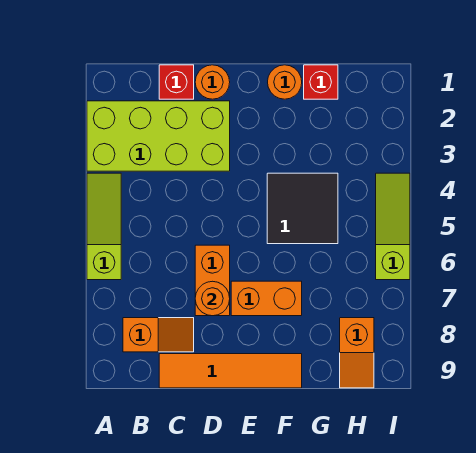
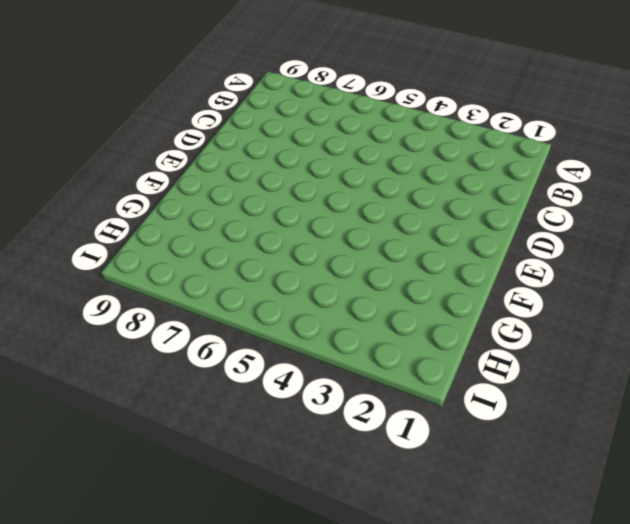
none -> lime brick A2:D3 level 1
none -> lime slope A4:A6 level 1 top 6
none -> orange slope B8:C8 level 1 top B

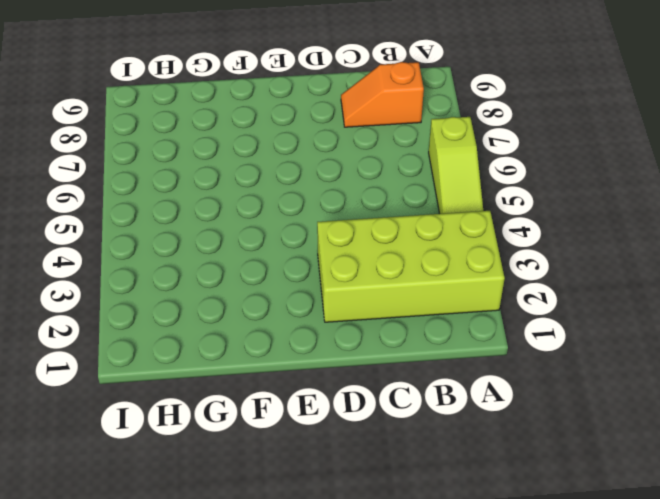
none -> red brick C1 level 1
none -> orange tile C9:F9 level 1
none -> orange round brick D1 level 1

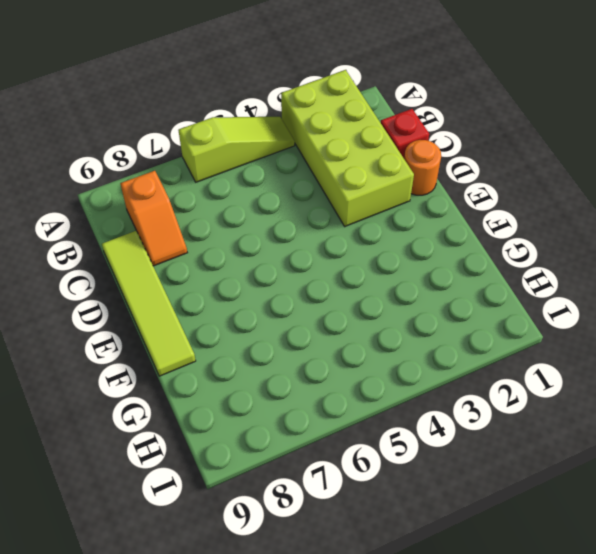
lime tile C9:F9 level 1 -> orange tile C9:F9 level 1
none -> orange brick D6:D7 level 1
none -> orange brick E7:F7 level 1
none -> orange round brick F1 level 1

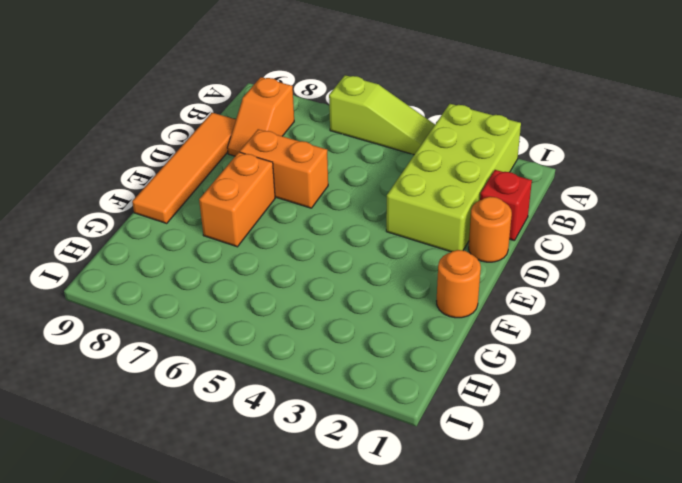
none -> black tile F4:G5 level 1
none -> red brick G1 level 1
none -> orange slope H8:H9 level 1 top 8

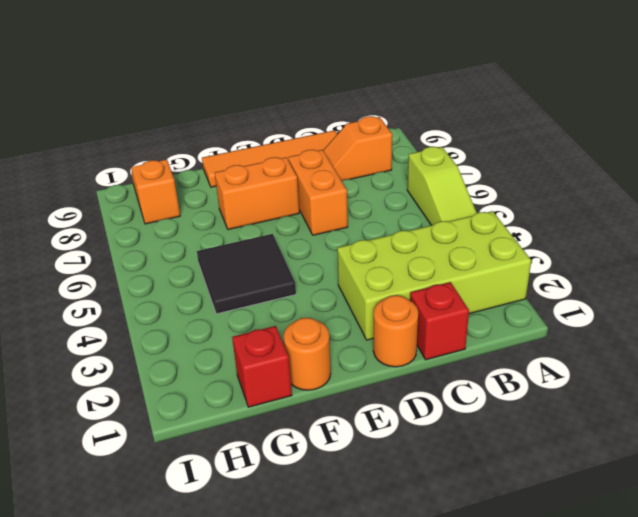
none -> lime slope I4:I6 level 1 top 6
none -> orange round brick D7 level 2

